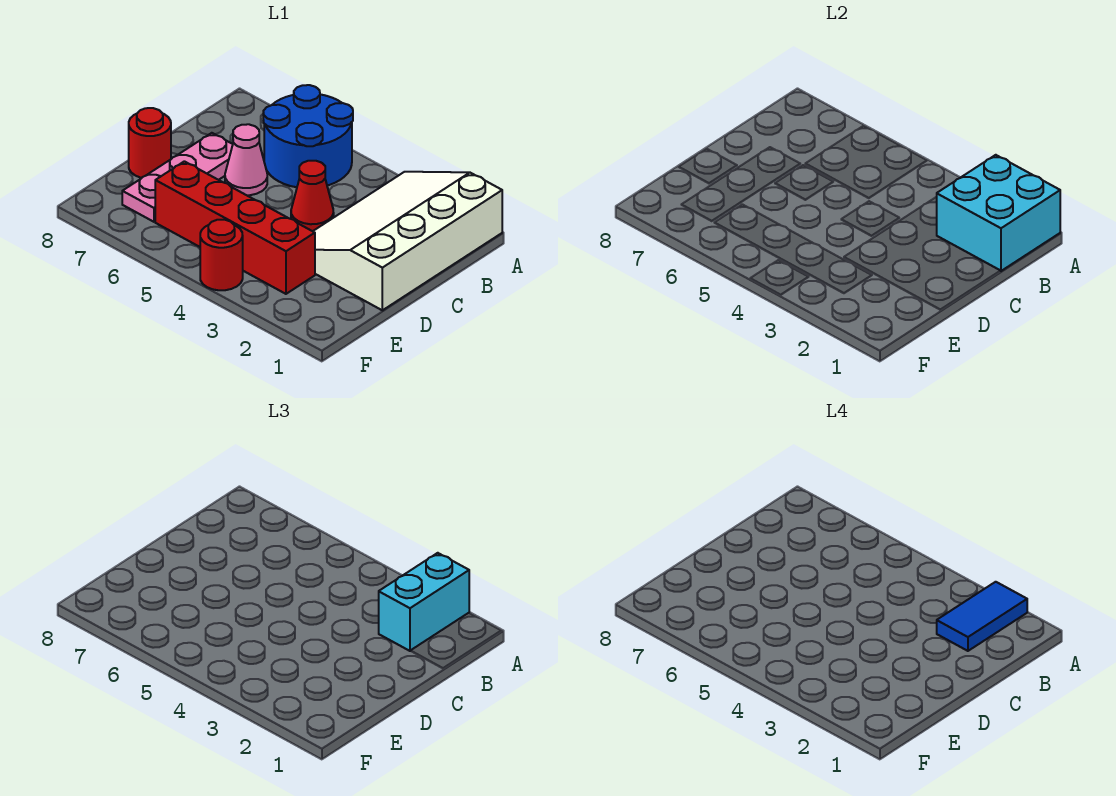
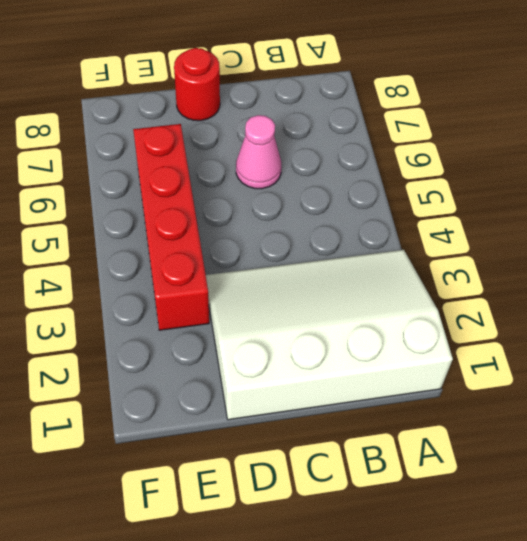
none -> blue round brick A5:B6 level 1
none -> red cone C4 level 1

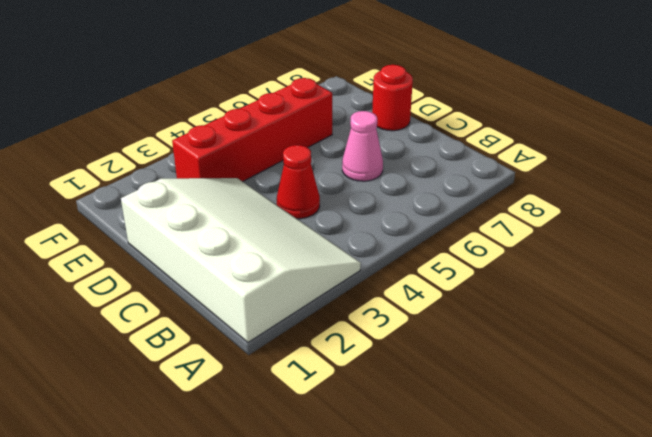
none -> blue round brick A5:B6 level 1
none -> pink plate C7:E7 level 1

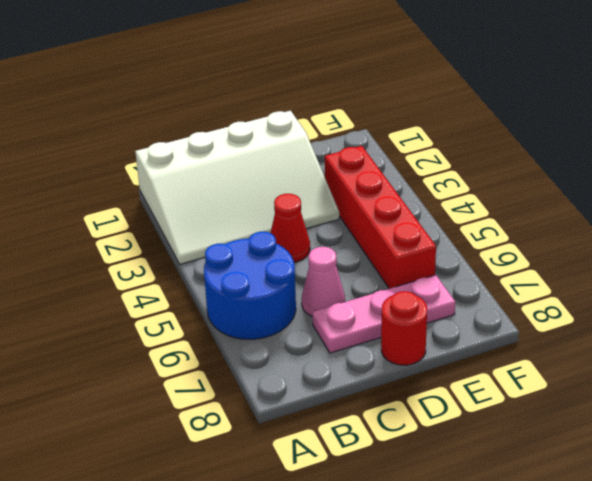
none -> red round brick F4 level 1
none -> cyan brick A1:B2 level 2

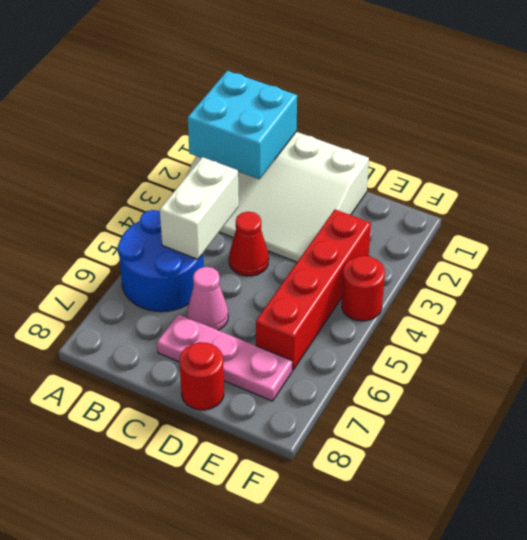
white brick B4:B5 level 2 -> none
none -> cyan brick A2:B2 level 3
none -> blue tile A2:B2 level 4

